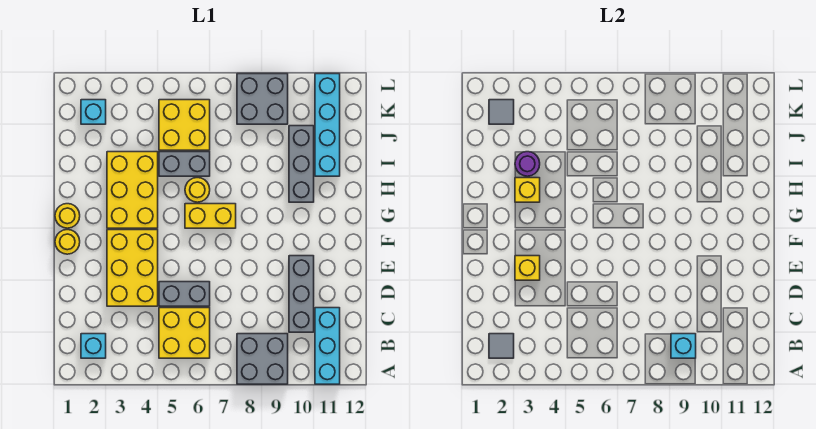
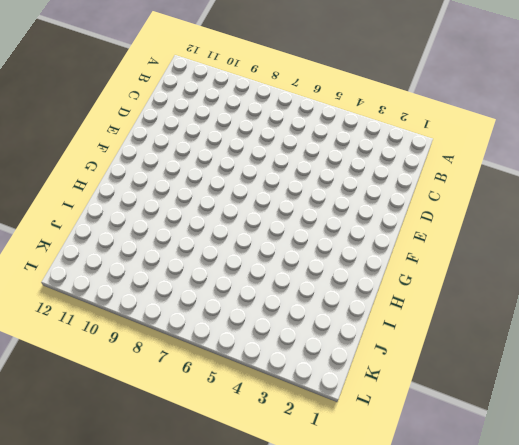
none -> grey brick A8:B9 level 1
none -> cyan brick A11:C11 level 1
none -> cyan brick B2 level 1

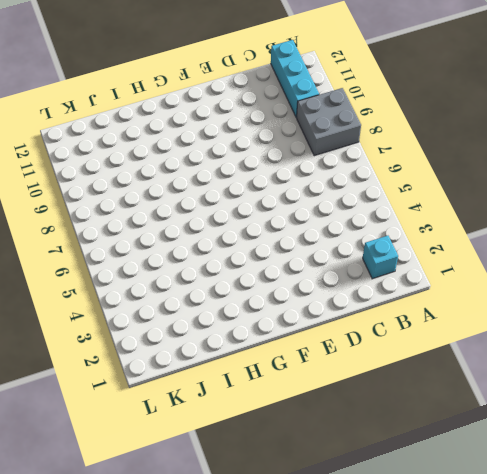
cyan brick B10:B12 level 1 -> cyan brick A11:C11 level 1
none -> yellow brick B5:C6 level 1
none -> grey brick C10:E10 level 1
none -> yellow brick D3:F4 level 1

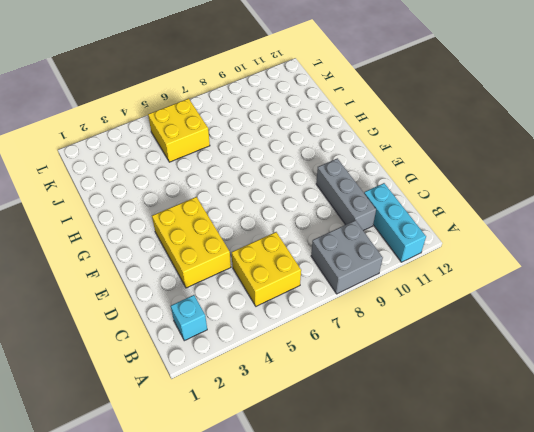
none -> grey brick D5:D6 level 1
none -> yellow round brick F1 level 1
none -> yellow round brick G1 level 1

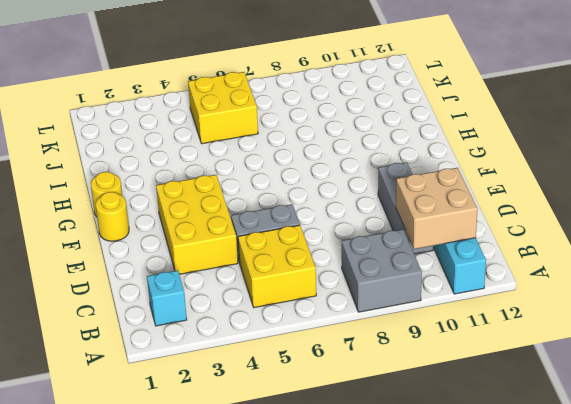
tan brick B10:C11 level 2 -> none
none -> yellow brick G3:I4 level 1
none -> yellow brick G6:G7 level 1
none -> yellow round brick H6 level 1

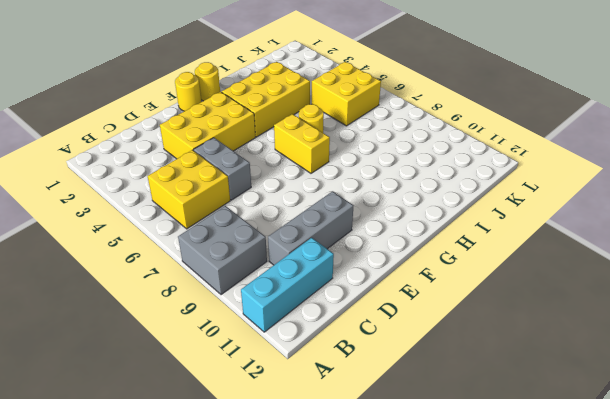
none -> cyan brick B2 level 1
none -> grey brick H10:J10 level 1
none -> grey brick I5:I6 level 1

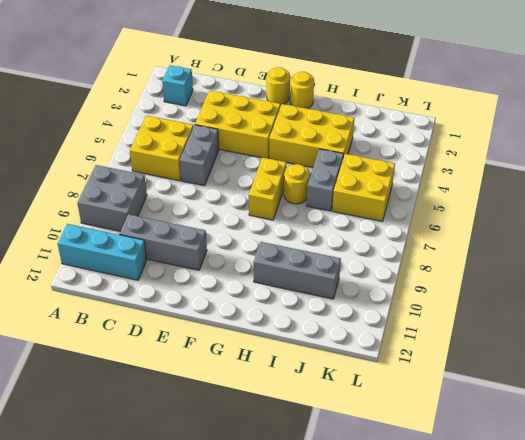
none -> cyan brick I11:L11 level 1
none -> cyan brick K2 level 1
none -> grey brick K8:L9 level 1

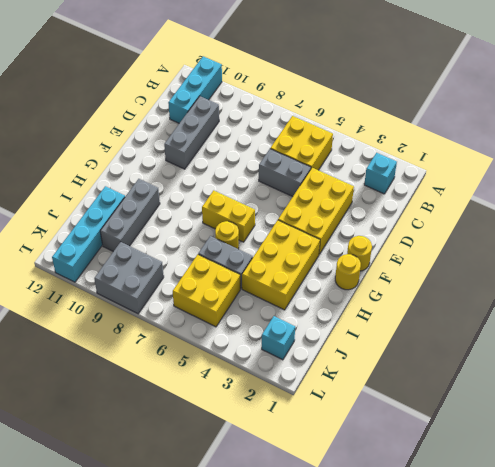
none -> grey brick A8:B9 level 1
none -> grey tile B2 level 2
none -> cyan brick B9 level 2

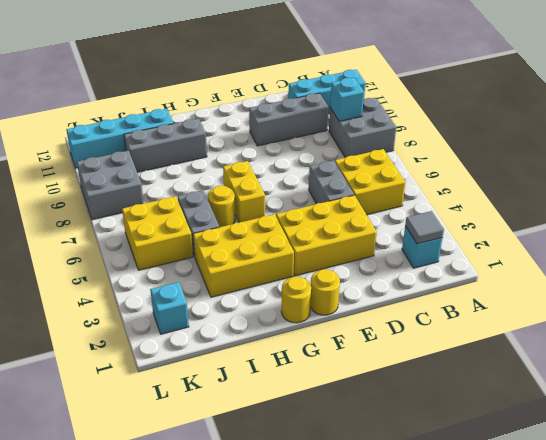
none -> yellow brick E3 level 2
none -> yellow brick H3 level 2
none -> purple round brick I3 level 2

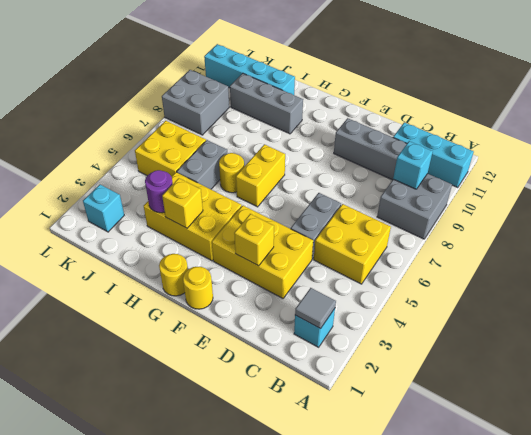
none -> grey tile K2 level 2

